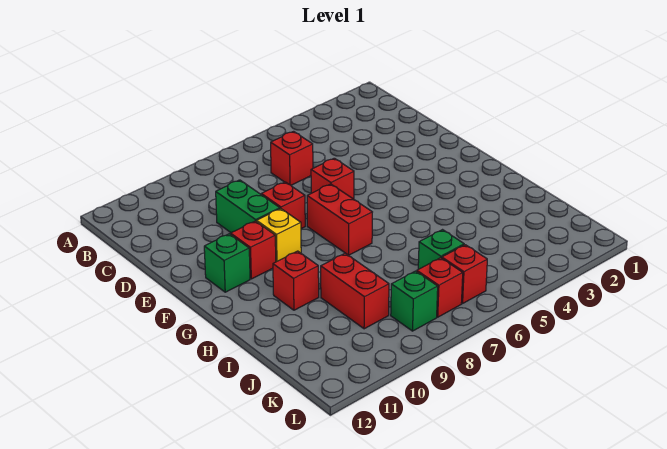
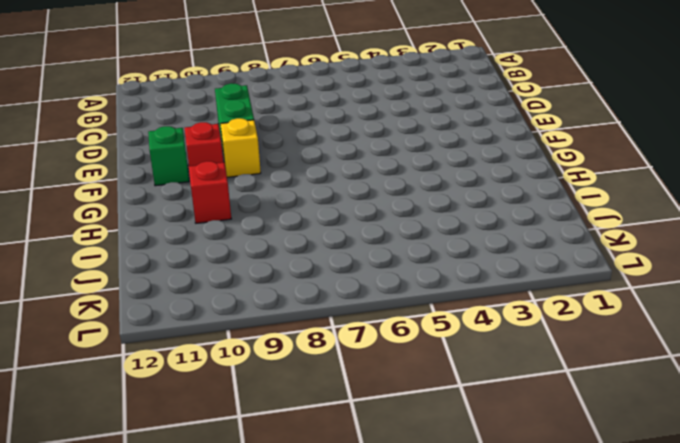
none -> red brick C6 level 1
none -> red brick E6 level 1
none -> red brick E8 level 1

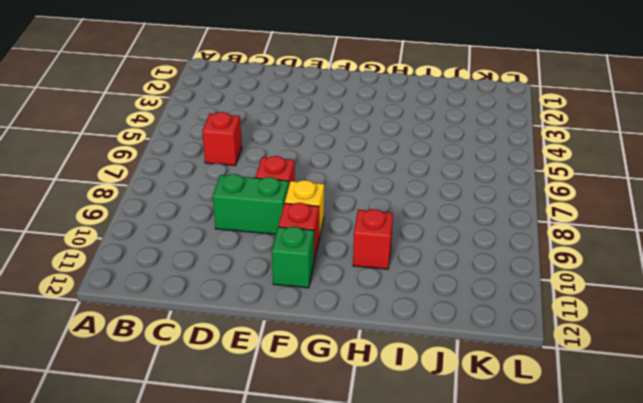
none -> red brick E6 level 1
none -> red brick F7:G7 level 1
none -> red brick I9:J9 level 1

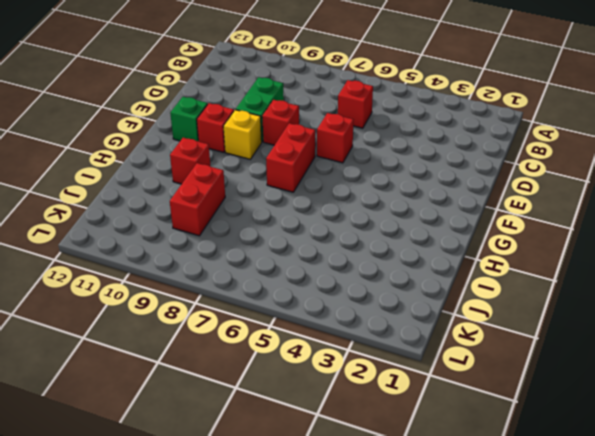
none -> green brick J6 level 1
none -> red brick K6 level 1
none -> red brick K7 level 1

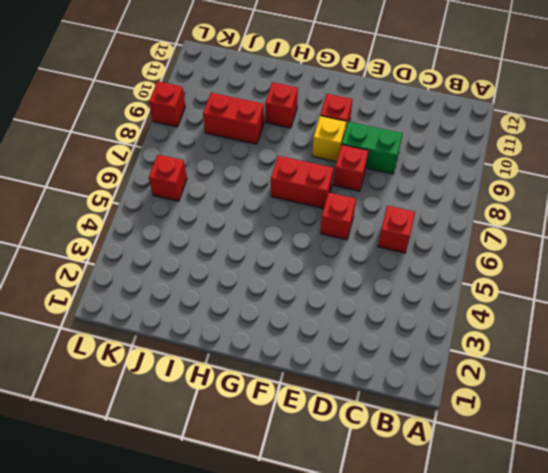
red brick L9 level 1 -> red brick K7 level 1
none -> green brick F11 level 1
none -> green brick J6 level 1
none -> green brick K8 level 1

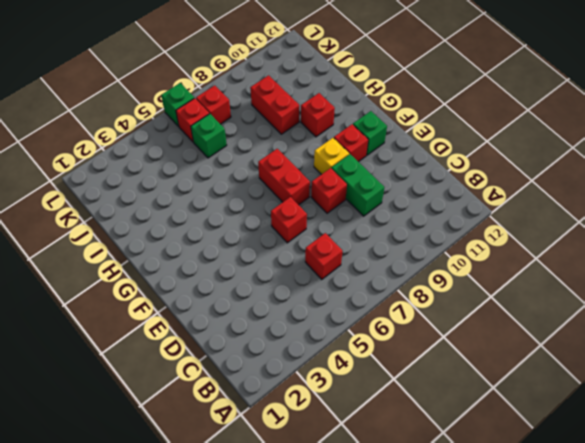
green brick L6 level 1 -> green brick K8 level 1

